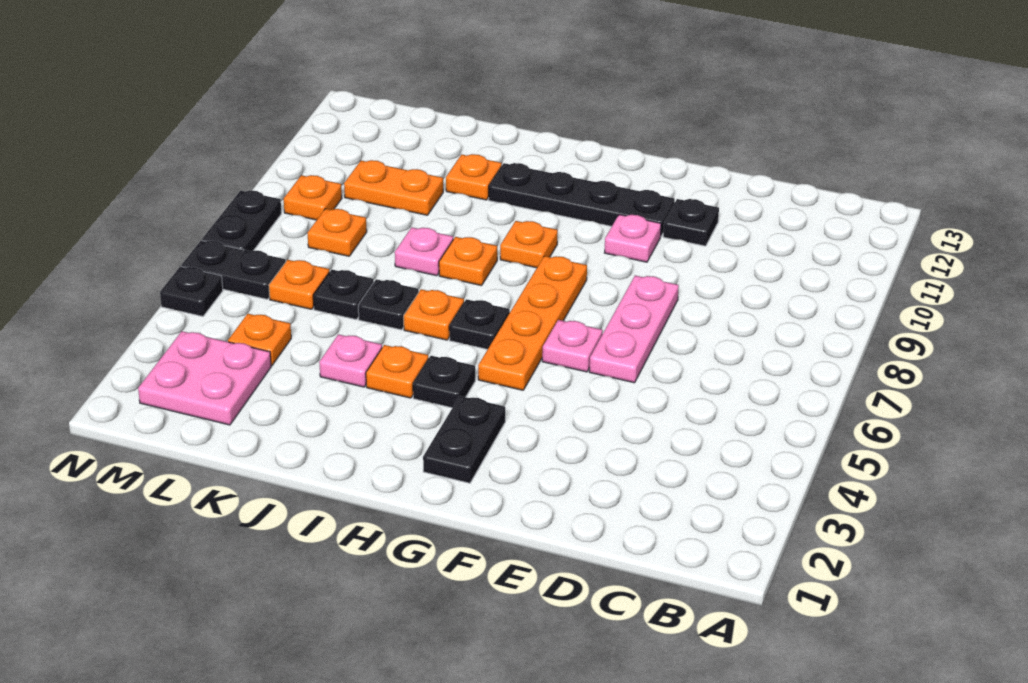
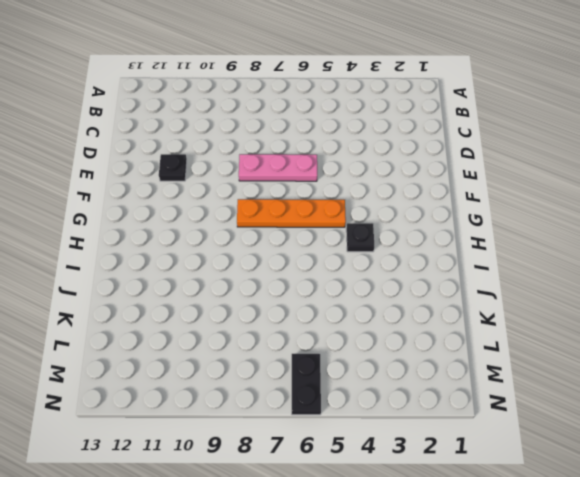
none -> pink plate F6 level 1
none -> pink plate F10 level 1
none -> black plate F11:I11 level 1

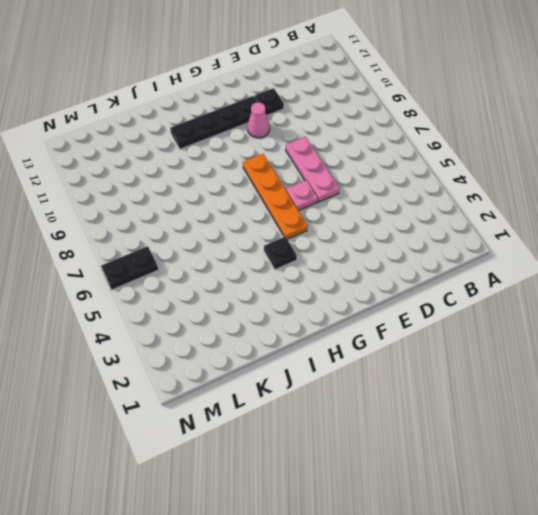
pink cone F10 level 1 -> pink plate F10 level 1
none -> black plate G2:G3 level 1
none -> black plate H6 level 1
none -> orange plate H9 level 1

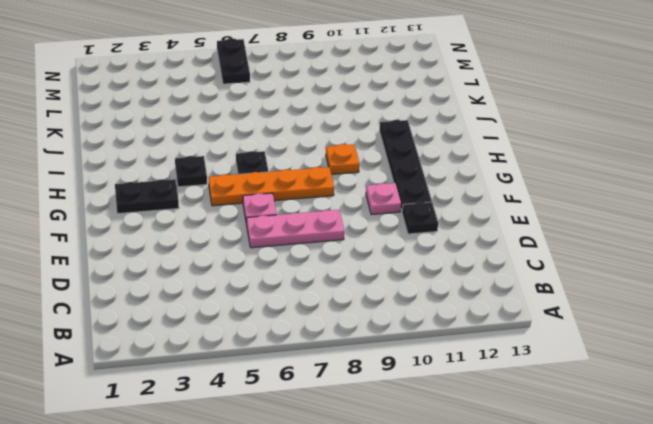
none -> orange plate I4 level 1
none -> orange plate I6 level 1
none -> orange plate I8 level 1

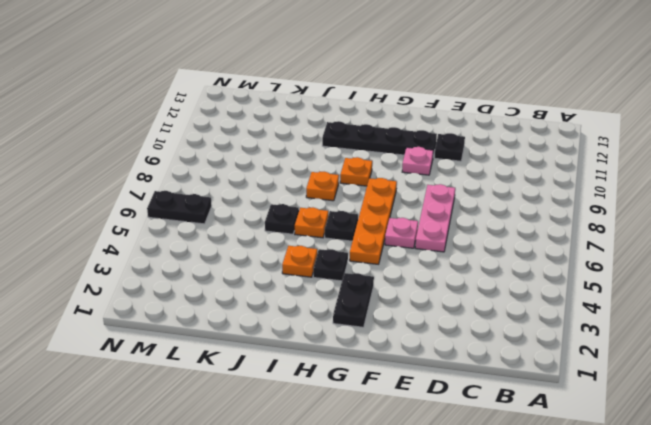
none -> pink plate J4 level 1
none -> pink plate J8 level 1
none -> orange plate J11 level 1

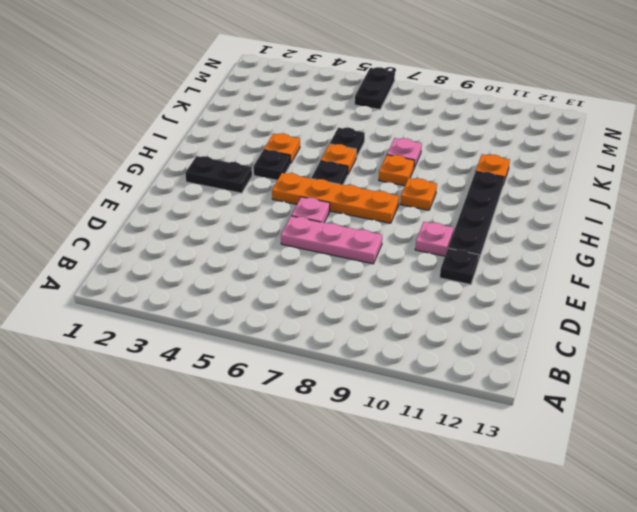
none -> pink plate J4 level 1
none -> black plate K6 level 1
none -> orange plate K10:L10 level 1

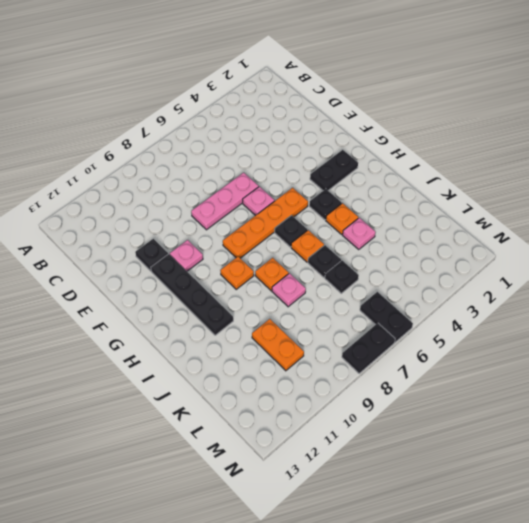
none -> orange plate J11 level 1
none -> pink plate L2:M3 level 1
none -> orange plate L4 level 1

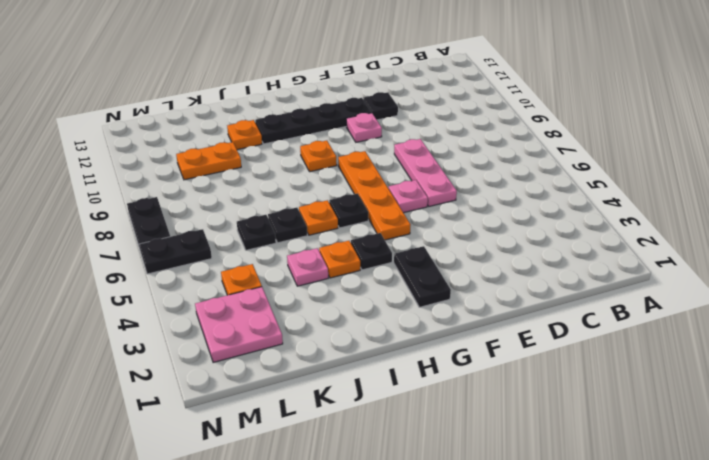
none -> orange plate I8 level 1
none -> pink plate J8 level 1
none -> orange plate L6 level 1

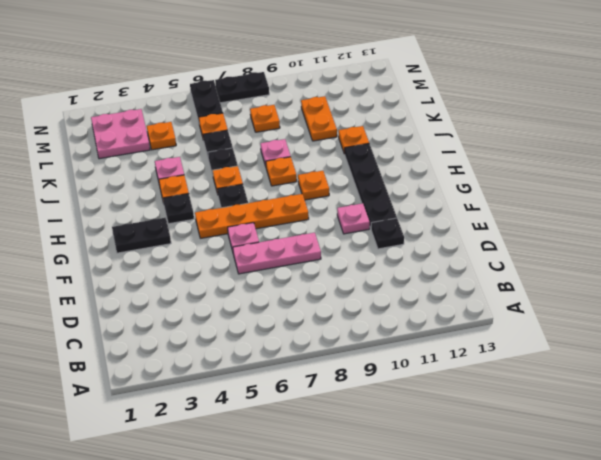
none -> orange plate M9 level 1
none -> black plate N5 level 1

